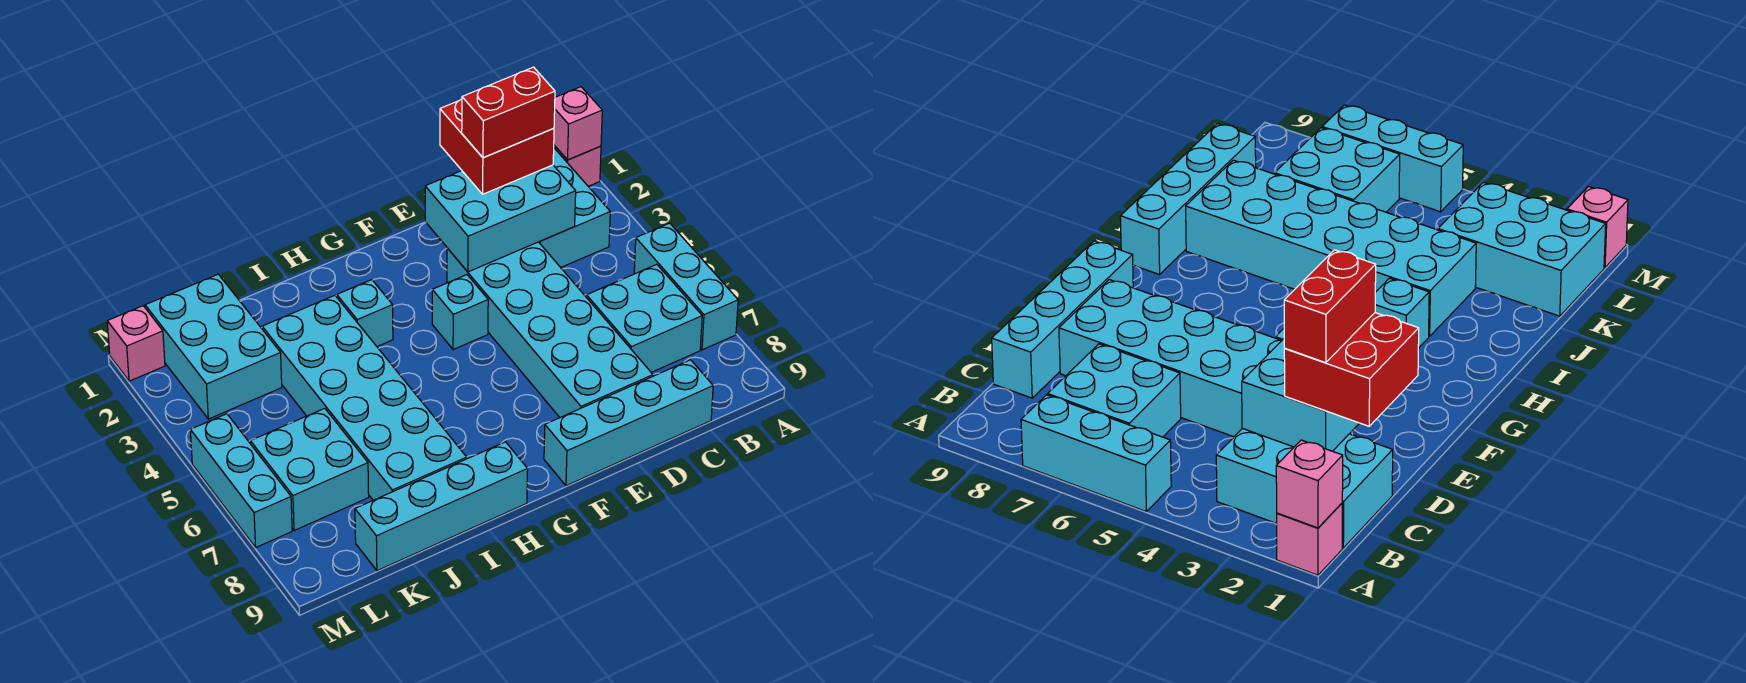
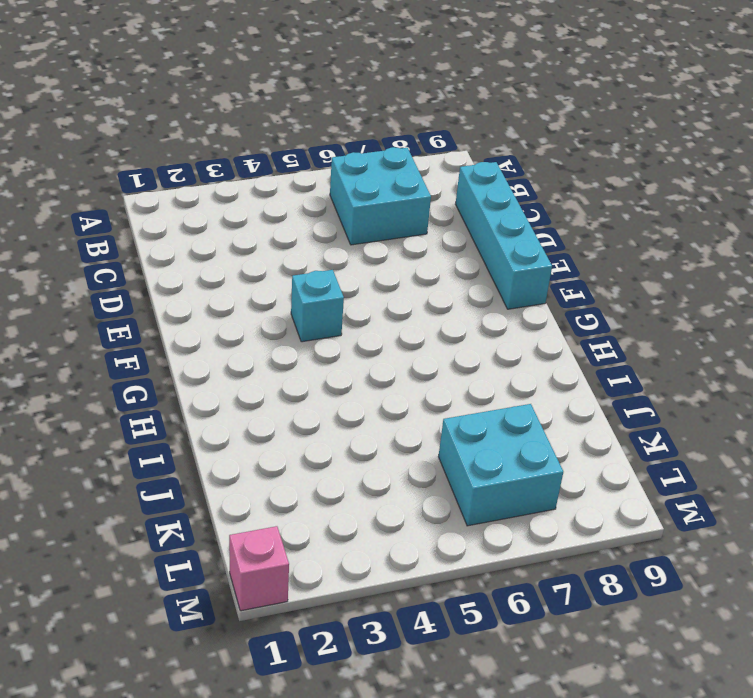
none -> pink brick A1 level 1
none -> cyan brick A5:A7 level 1
none -> cyan brick B1:C3 level 1

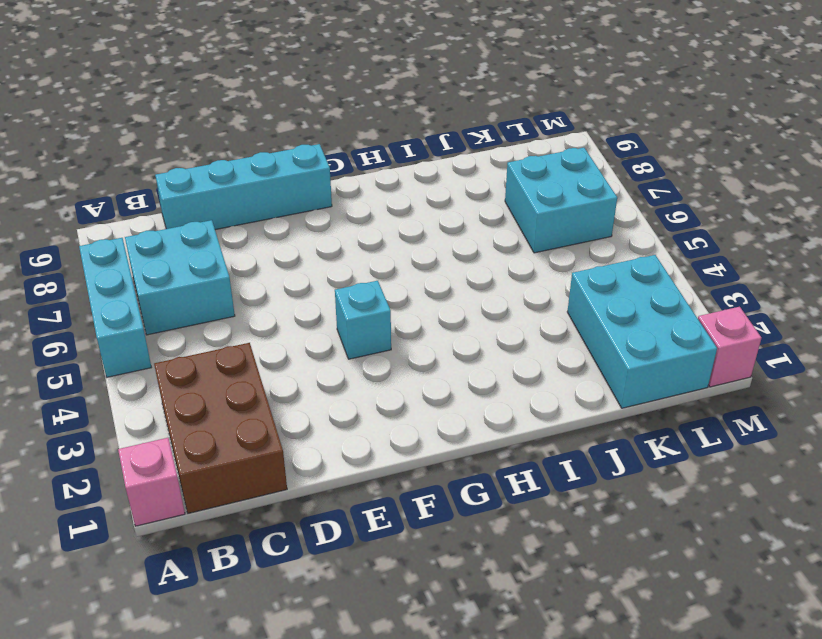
brown brick B1:C3 level 1 -> cyan brick B1:C3 level 1
none -> cyan brick D3:E8 level 1
none -> cyan brick H3 level 1
none -> cyan brick H9:K9 level 1

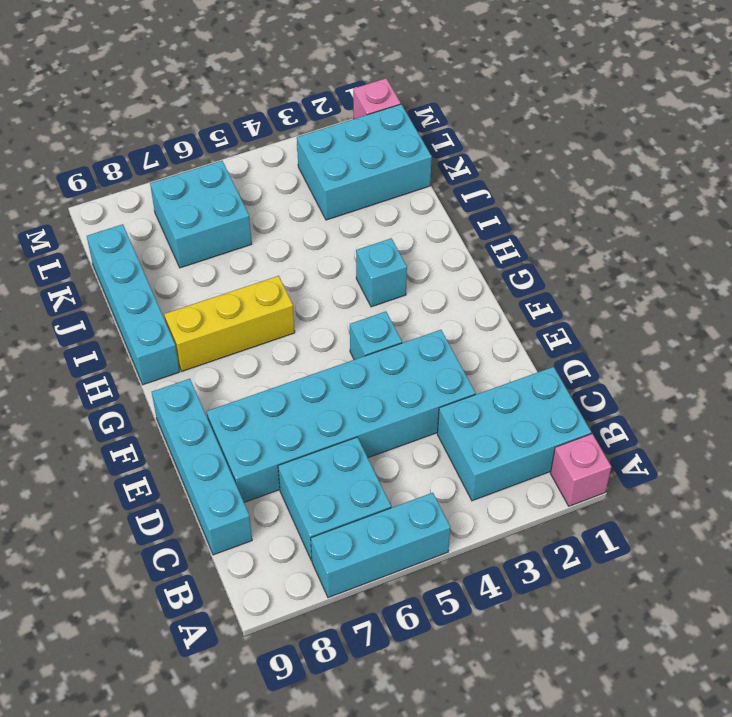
yellow brick H6:H8 level 1 -> none
none -> cyan brick I3:J8 level 1
none -> cyan brick M5:M7 level 1
none -> pink brick A1 level 2

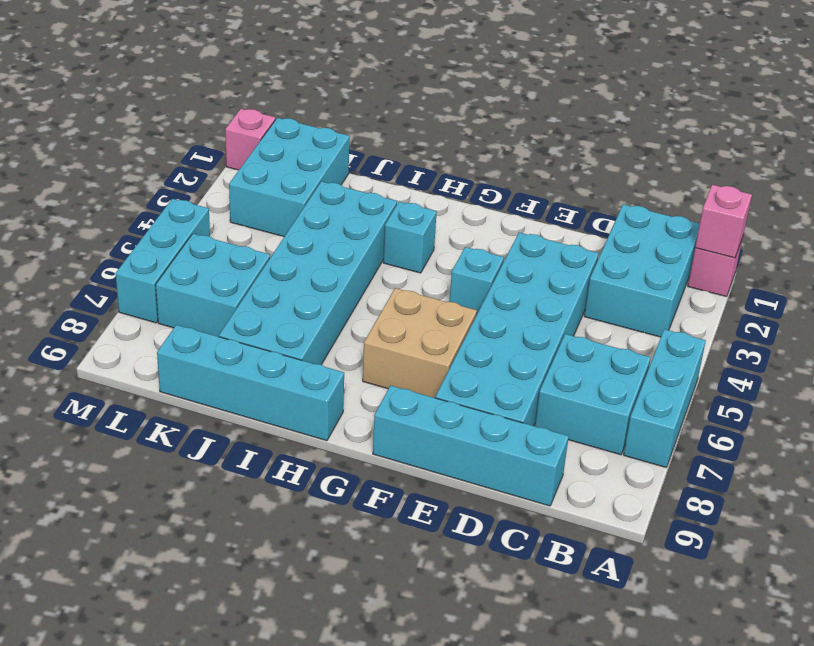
tan brick F6:G7 level 1 -> none
none -> cyan brick C2:E3 level 2
none -> red brick C1:D2 level 3
none -> red brick C2:D2 level 4

